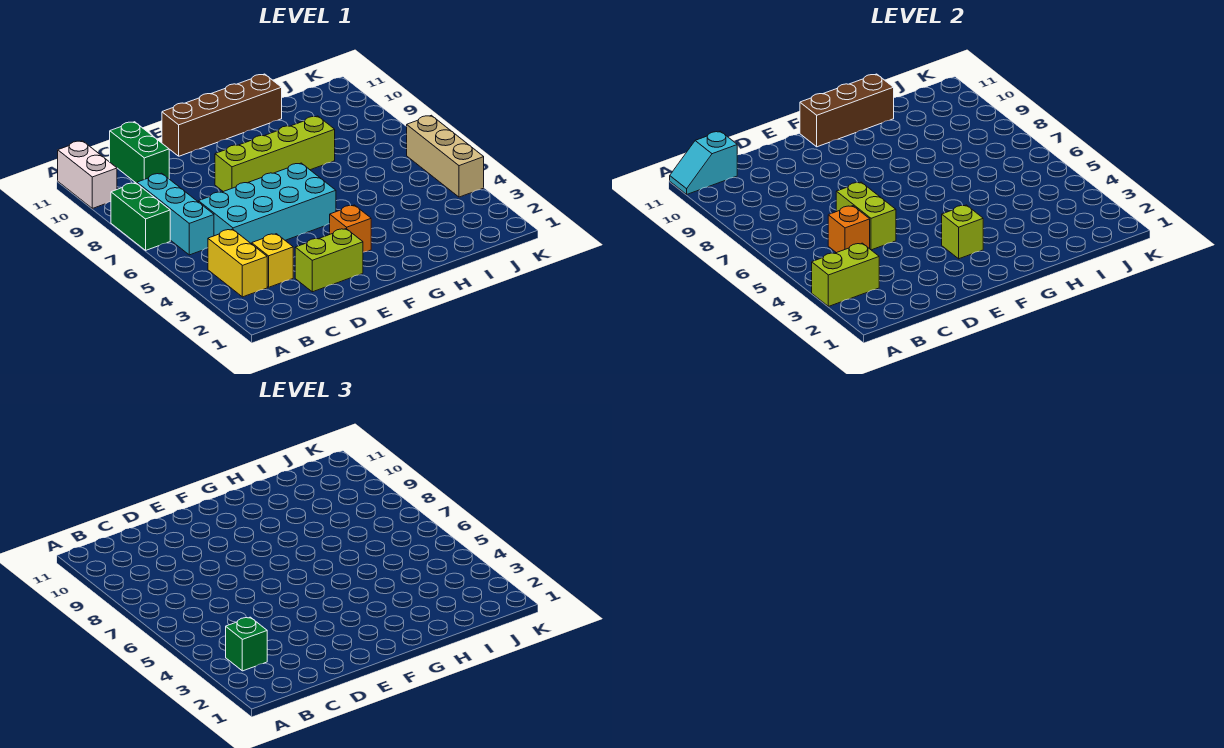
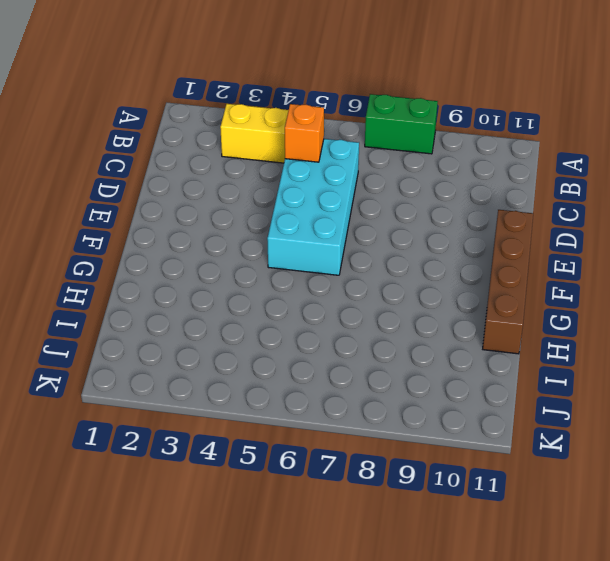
none -> white brick A10:A11 level 1
none -> cyan brick B6:B8 level 1
none -> yellow brick C3 level 1

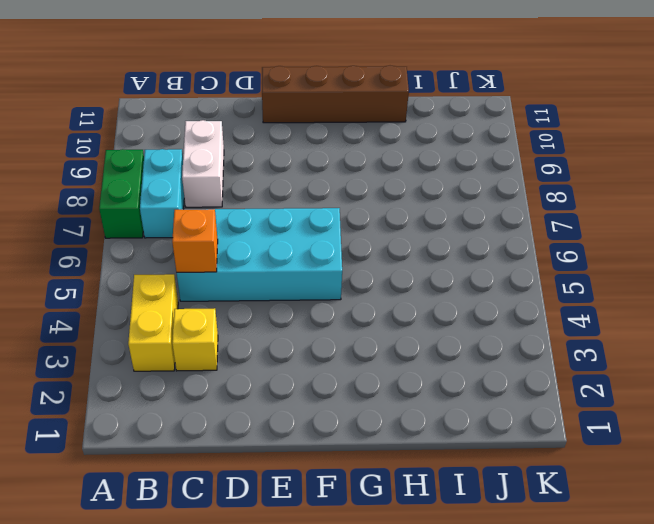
cyan brick B7:B8 level 1 -> cyan brick B6:B8 level 1
white brick C8:C9 level 1 -> white brick A10:A11 level 1
none -> green brick C10:C11 level 1
none -> lime brick D2:E2 level 1
none -> lime brick E8:H8 level 1

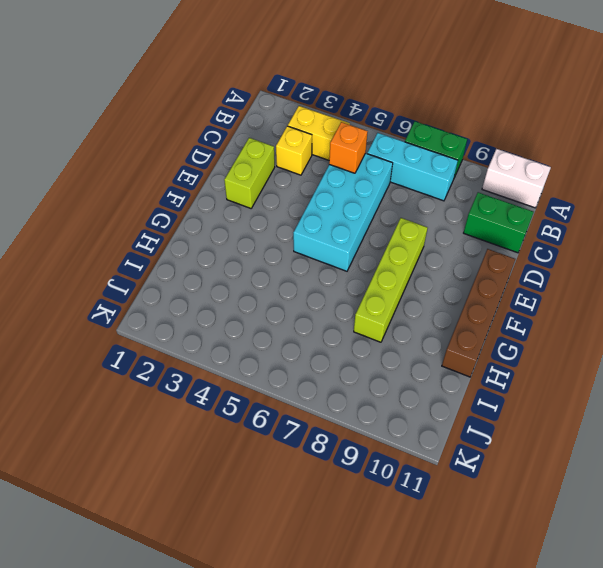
none -> orange brick F3 level 1
none -> tan brick K4:K6 level 1
none -> lime brick A3:B3 level 2

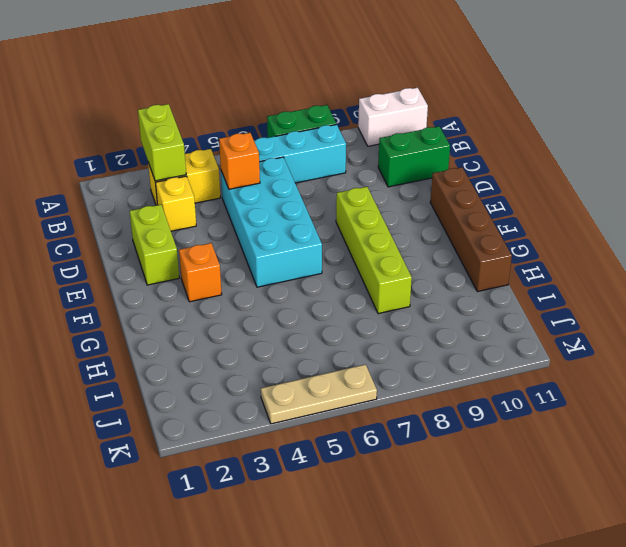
tan plate K4:K6 level 1 -> tan brick K4:K6 level 1
none -> cyan slope A11:B11 level 2 top B
none -> lime brick D5:D6 level 2
none -> lime brick F3 level 2

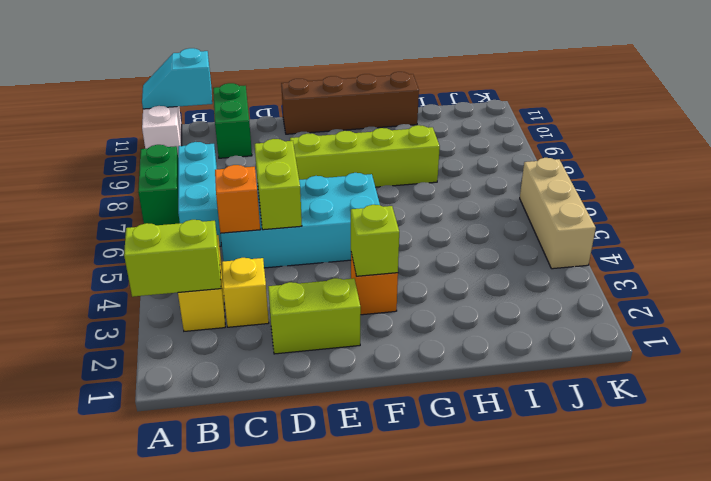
none -> brown brick F11:H11 level 2
none -> green brick B3 level 3

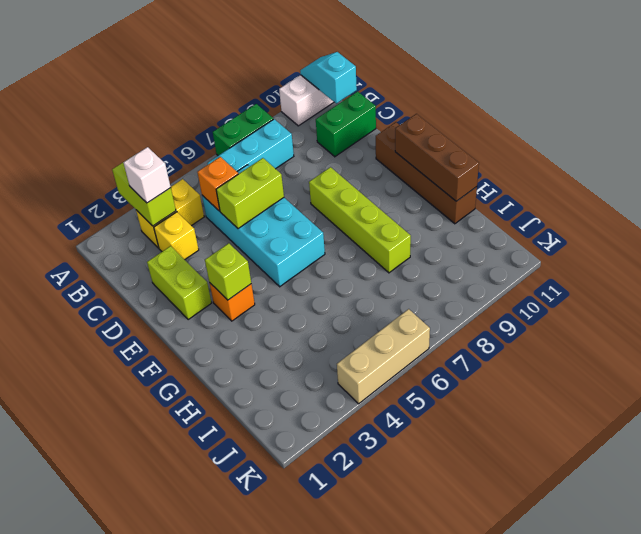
white brick B3 level 3 -> green brick B3 level 3

